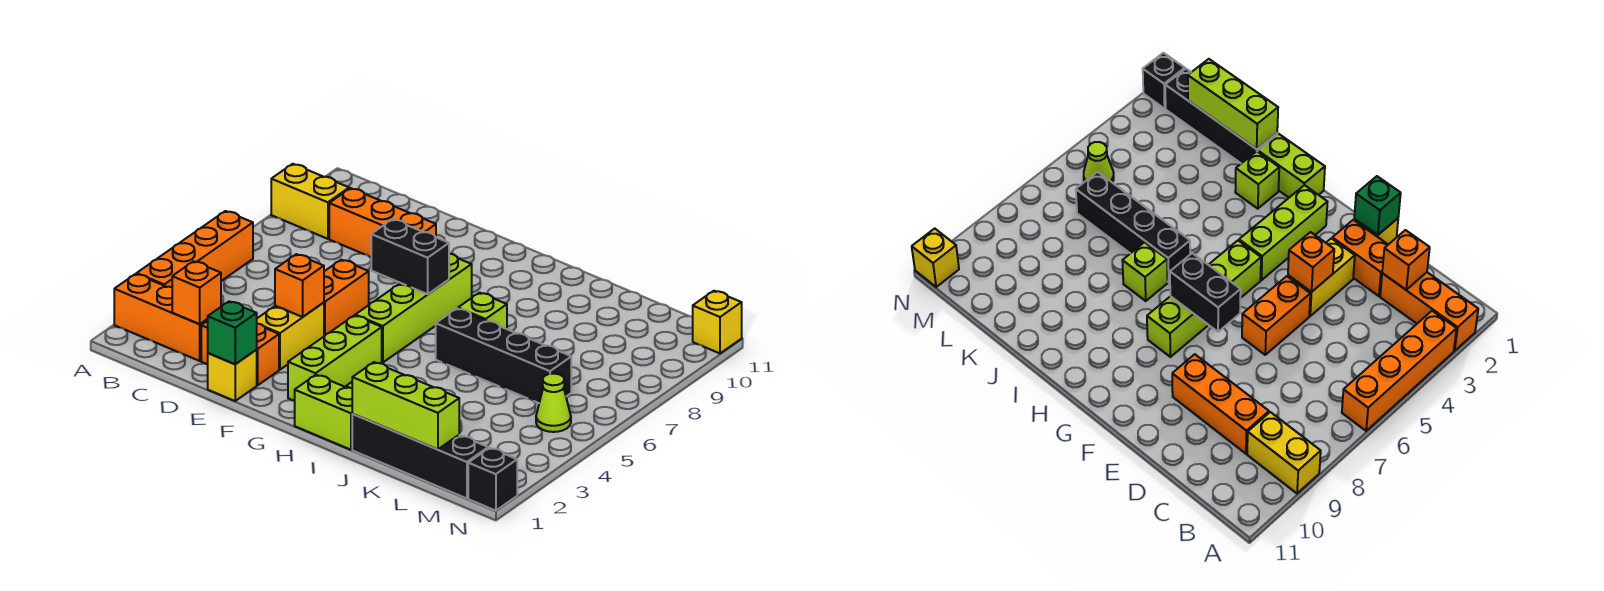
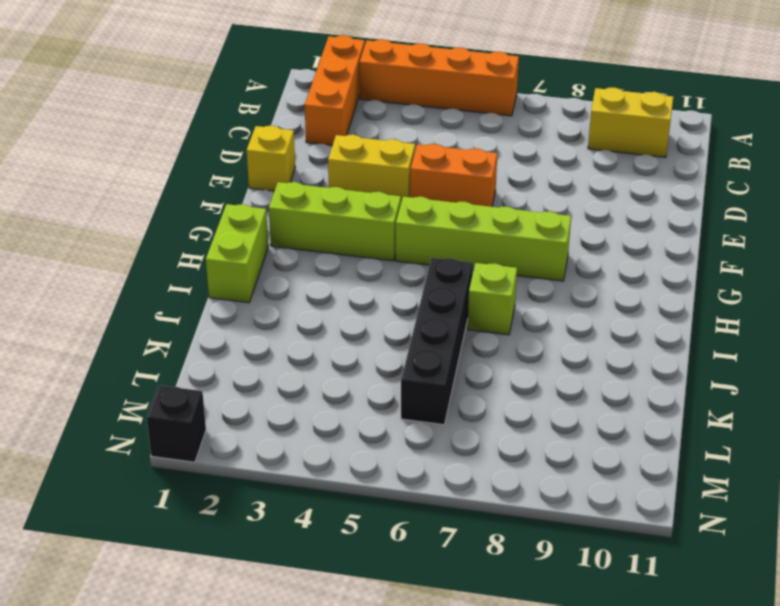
yellow brick B9:B10 level 1 -> yellow brick A9:B9 level 1
none -> orange brick C9:E9 level 1
none -> orange brick D2:E2 level 1
none -> lime brick I2 level 1

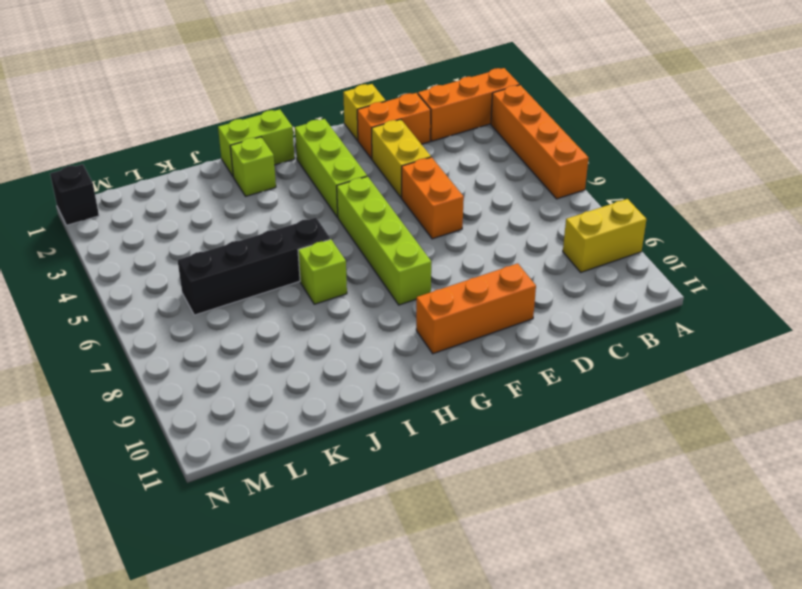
orange brick E10:G10 level 1 -> orange brick C9:E9 level 1
none -> black brick J1:M1 level 1
none -> lime cone M5 level 1
none -> yellow brick N11 level 1

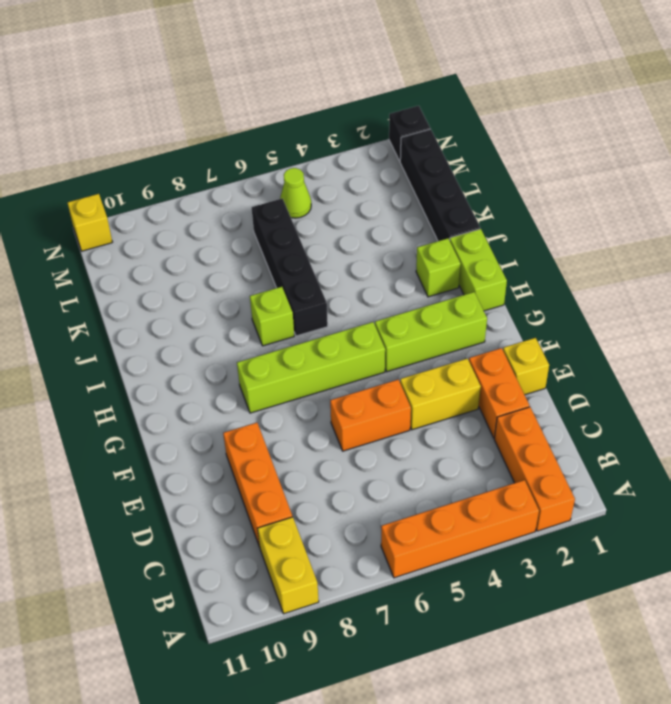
none -> orange brick C2 level 2
none -> green brick E1 level 2
none -> orange brick E4 level 2

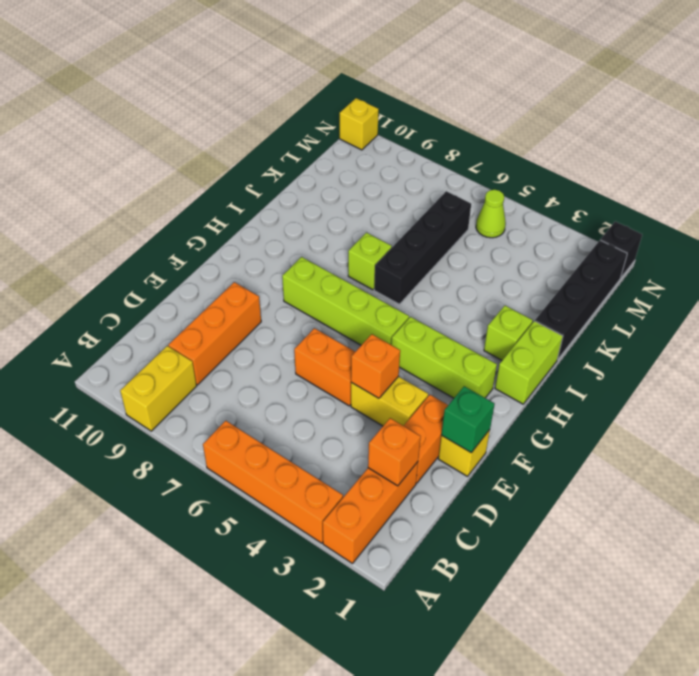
none -> black brick F7:G7 level 2
none -> lime brick J1:L1 level 2

